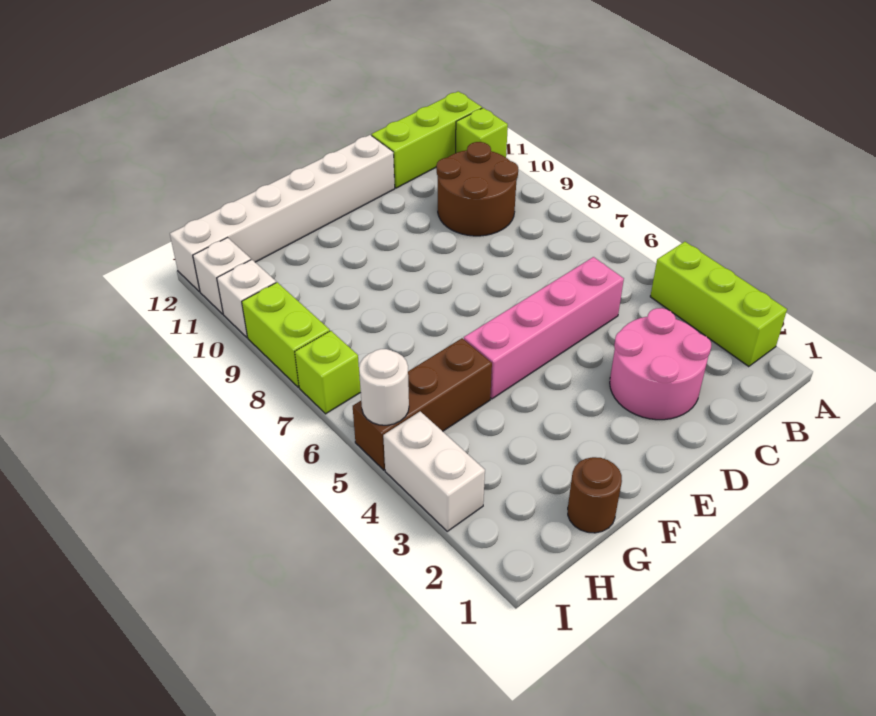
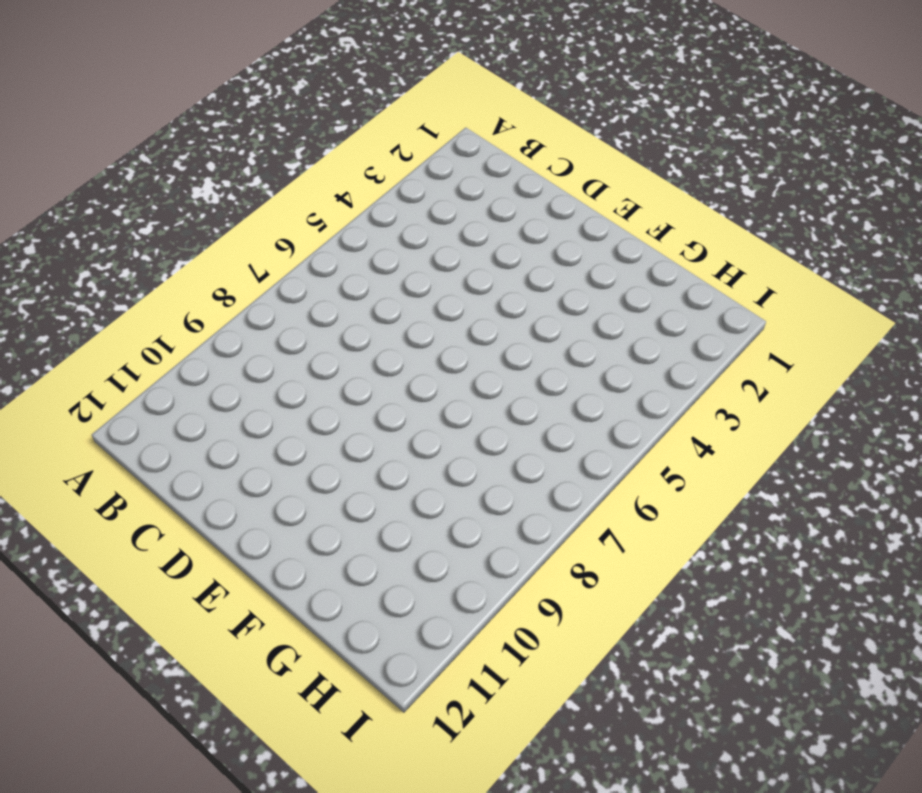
none -> lime brick A2:A4 level 1
none -> lime brick A11 level 1
none -> lime brick A12:C12 level 1

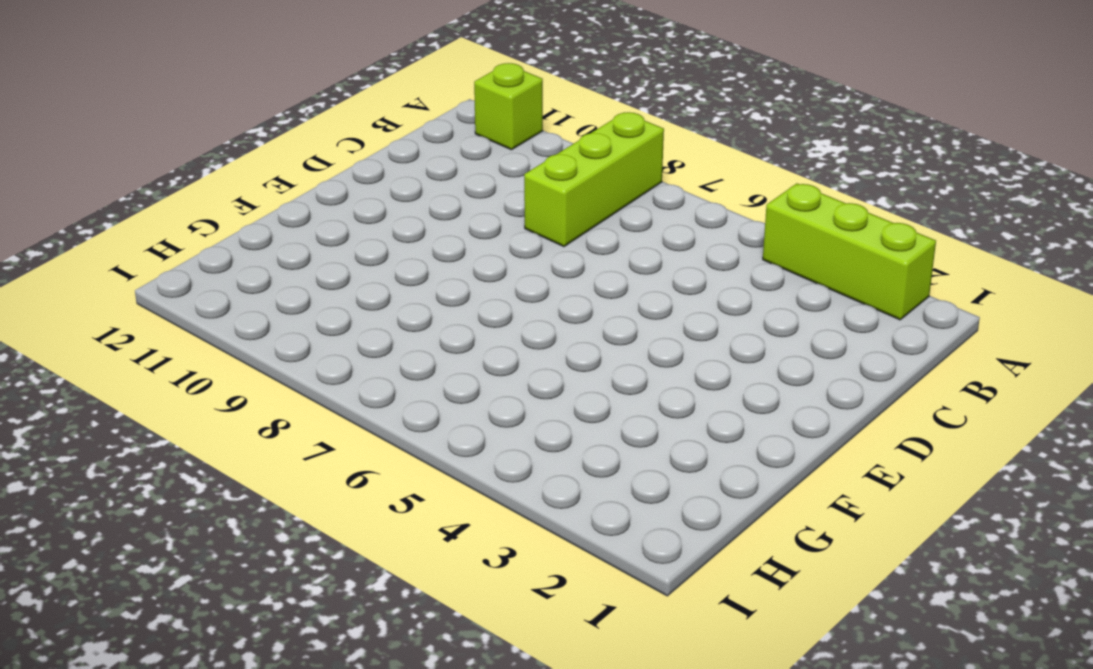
lime brick A8:C8 level 1 -> lime brick A12:C12 level 1
none -> brown round brick B9:C10 level 1
none -> pink round brick C2:D3 level 1
none -> pink brick C5:F5 level 1

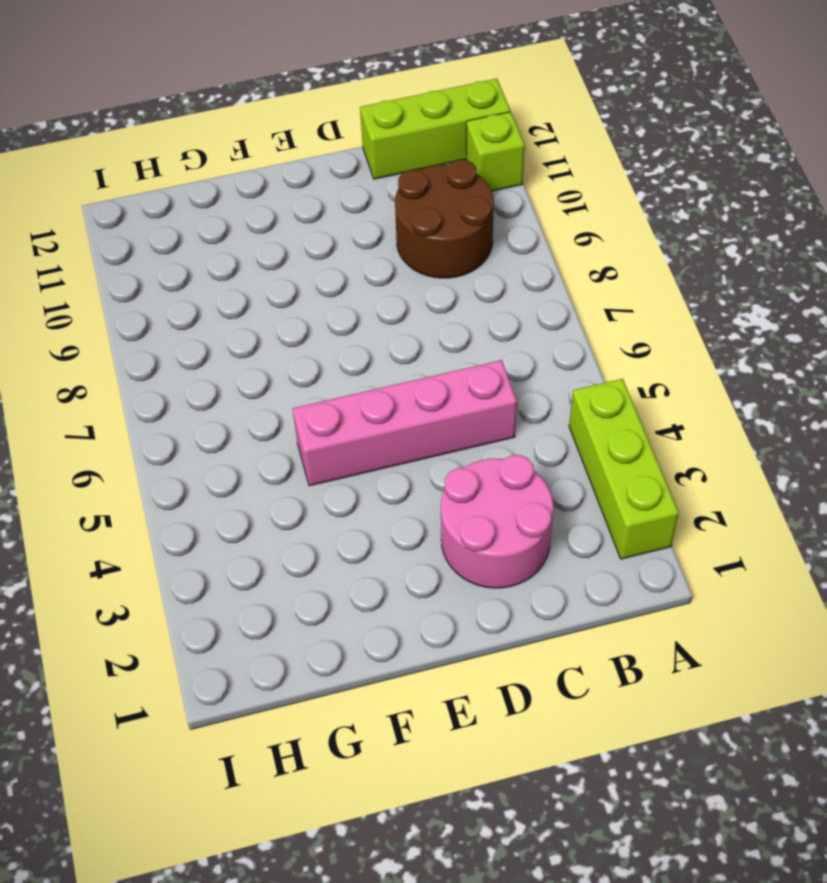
none -> white brick D12:I12 level 1
none -> brown round brick G1 level 1
none -> brown brick G5:I5 level 1

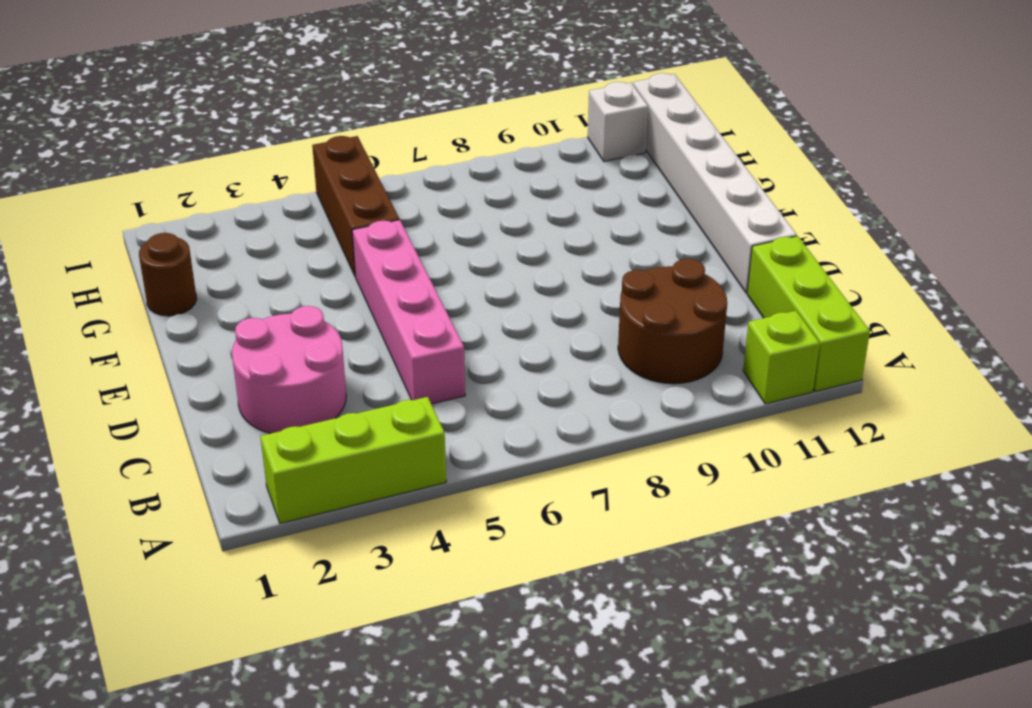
none -> white brick I3:I4 level 1
none -> lime brick I7 level 1
none -> lime brick I8:I9 level 1

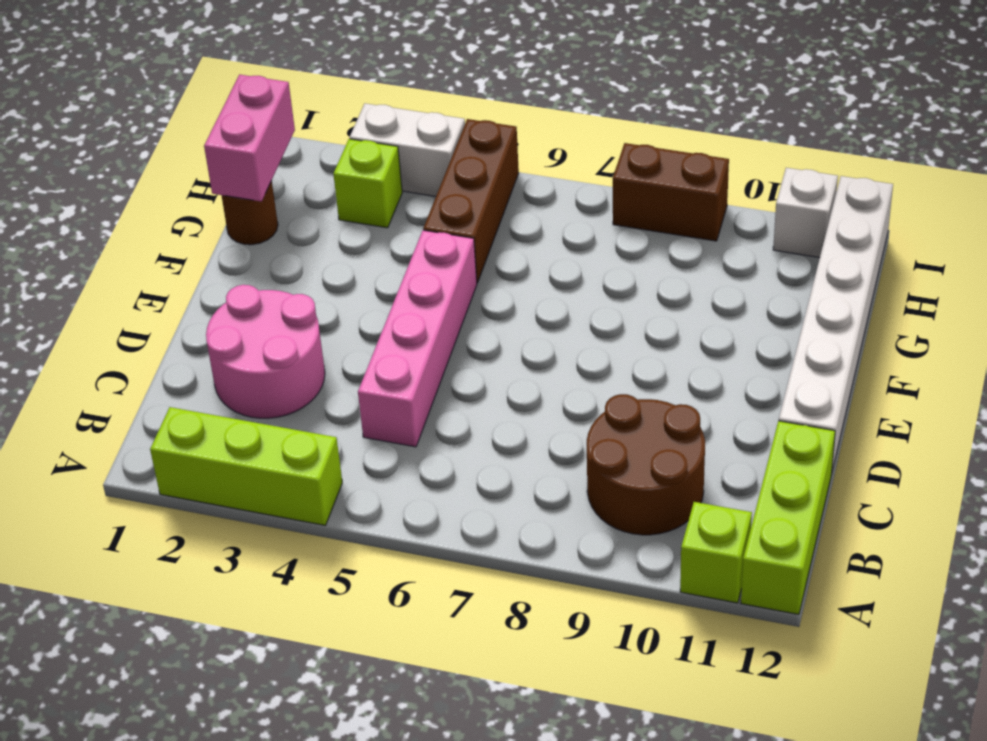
pink brick G1:H1 level 2 -> none
lime brick H3 level 1 -> lime brick I7 level 1
brown brick I8:I9 level 1 -> lime brick I8:I9 level 1
none -> white brick I10 level 1
none -> white round brick I5 level 2

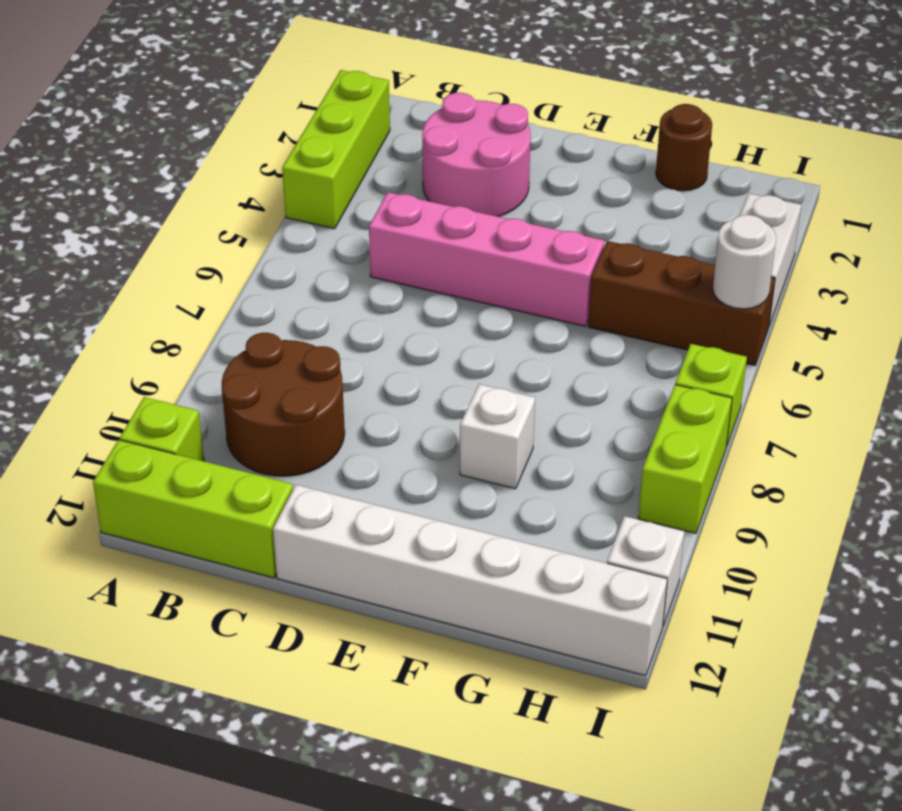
white brick F9 level 1 -> white brick I10 level 1

